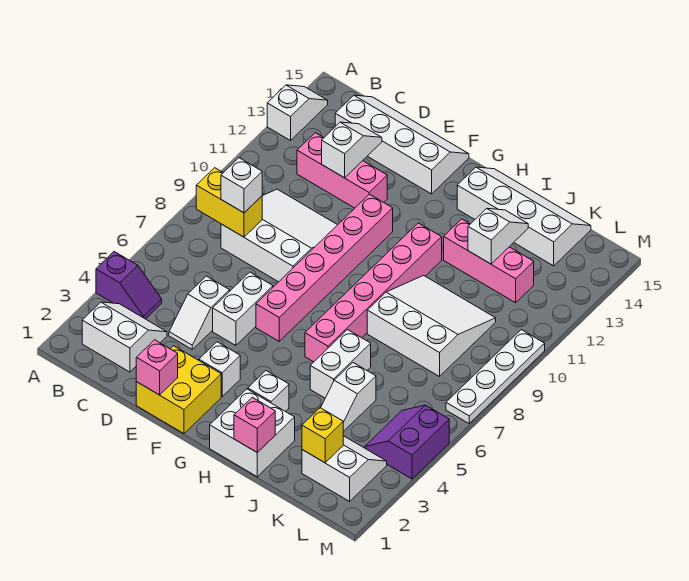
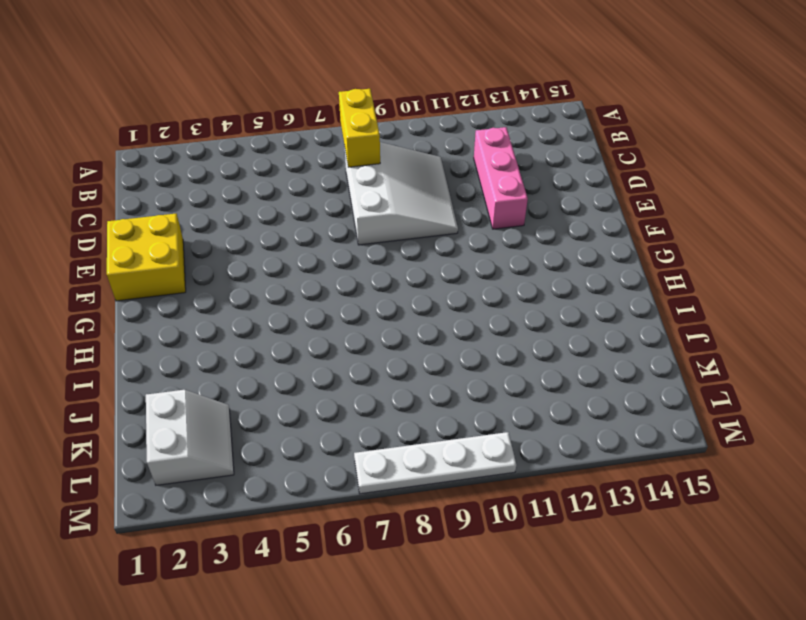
none -> purple slope A4:B4 level 1 top A
none -> white slope A13:A14 level 1 top 13
none -> white slope B2:C3 level 1 top 2

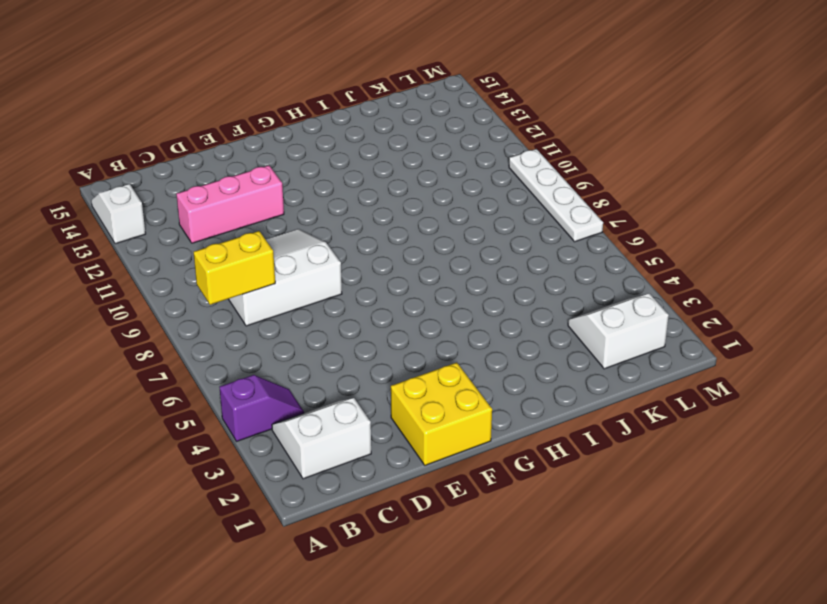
none -> white slope C14:F15 level 1 top 14
none -> white slope D4:D5 level 1 top 5
none -> white brick E5:E6 level 1

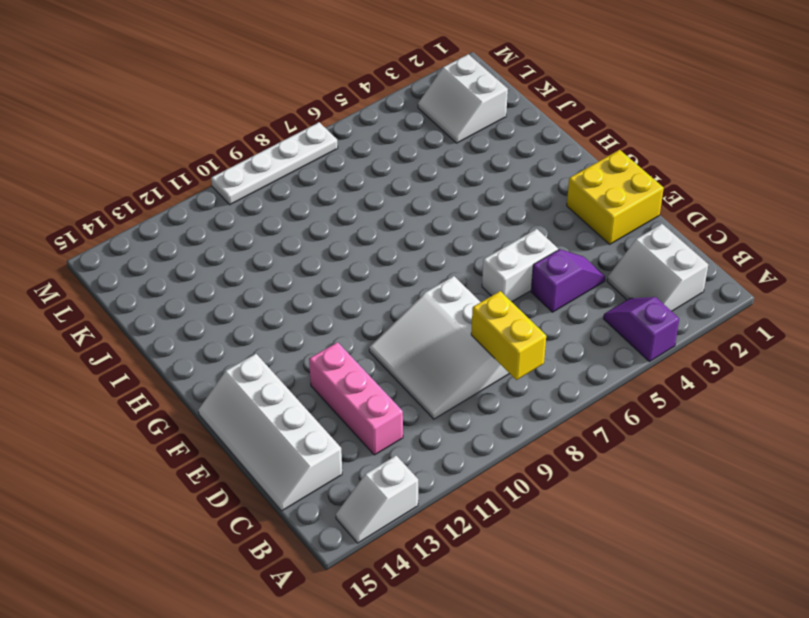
purple slope D4:D5 level 1 top 5 -> white slope D4:D5 level 1 top 5
none -> white brick F3 level 1
none -> pink brick F6:F11 level 1
none -> white brick H1:I2 level 1

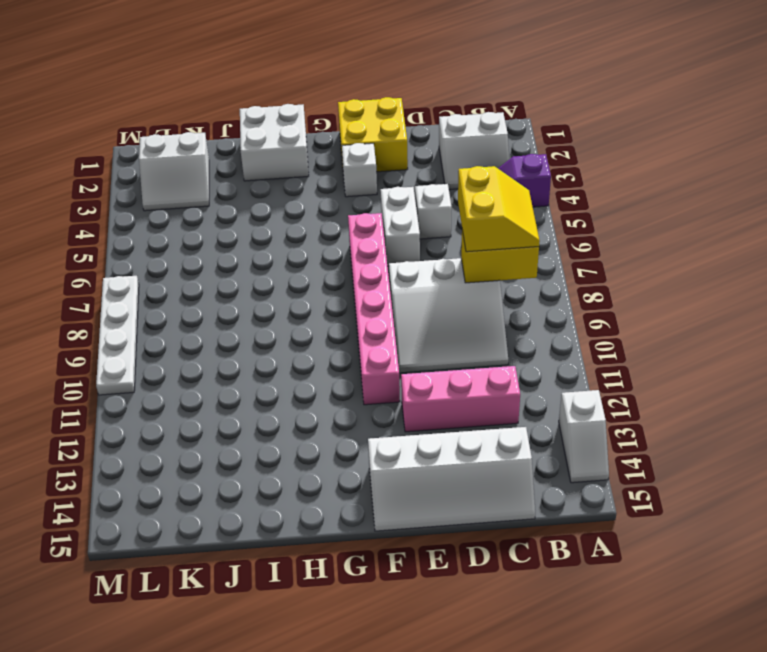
yellow slope B7:C8 level 3 top C -> white brick C8 level 3
none -> white brick H3 level 1
none -> pink brick H6:H11 level 1
none -> white slope H14:K15 level 1 top 14

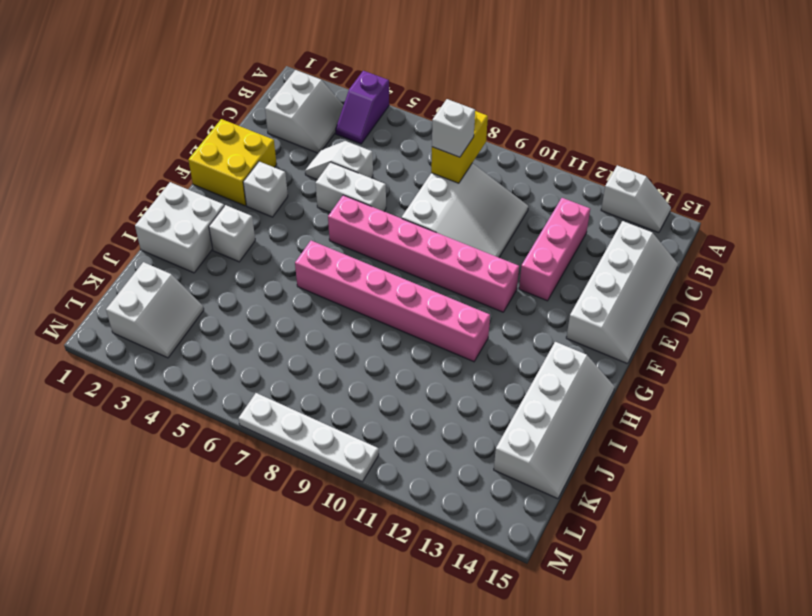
none -> white brick I5:I6 level 1
none -> white slope I8:K10 level 1 top 8
none -> pink brick I12:K12 level 1

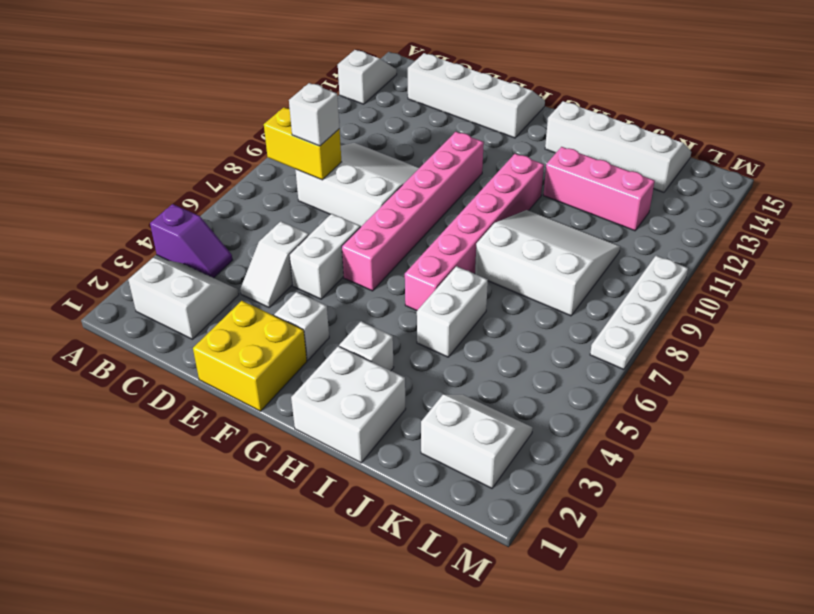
none -> pink brick C12:E12 level 1
none -> white slope J4:J5 level 1 top 5
none -> purple slope L4:M5 level 1 top M

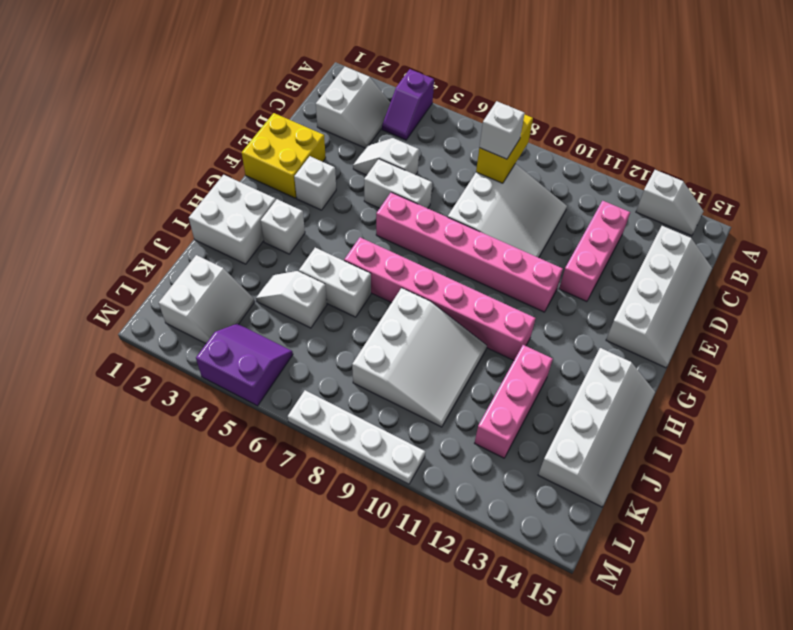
none -> white slope D12:D13 level 2 top 12
none -> pink brick E1 level 2
none -> pink brick I1 level 2

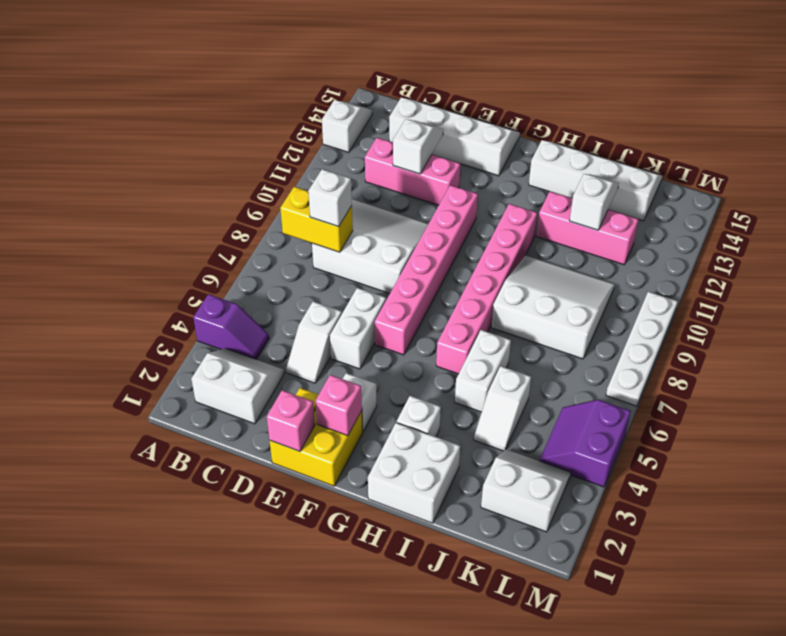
pink brick F2 level 2 -> pink brick I1 level 2
none -> yellow brick K2 level 2

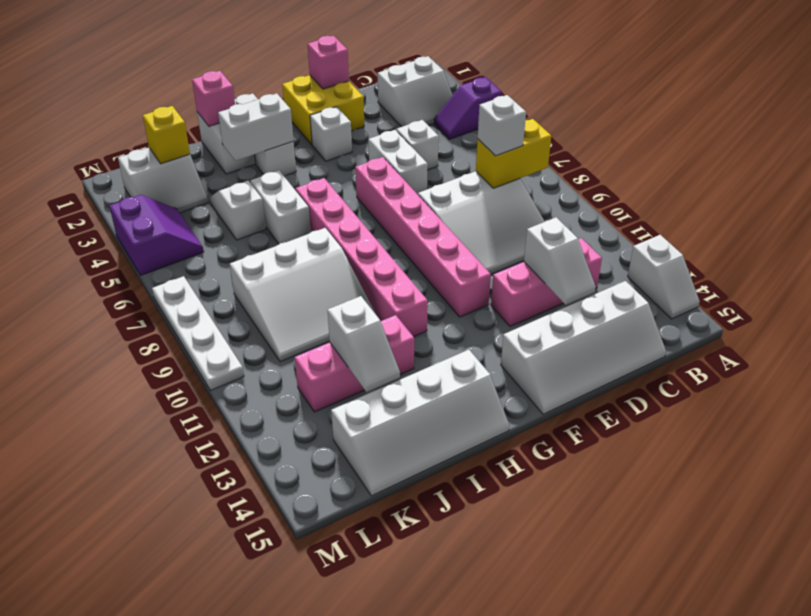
white brick H3:I3 level 2 -> none

